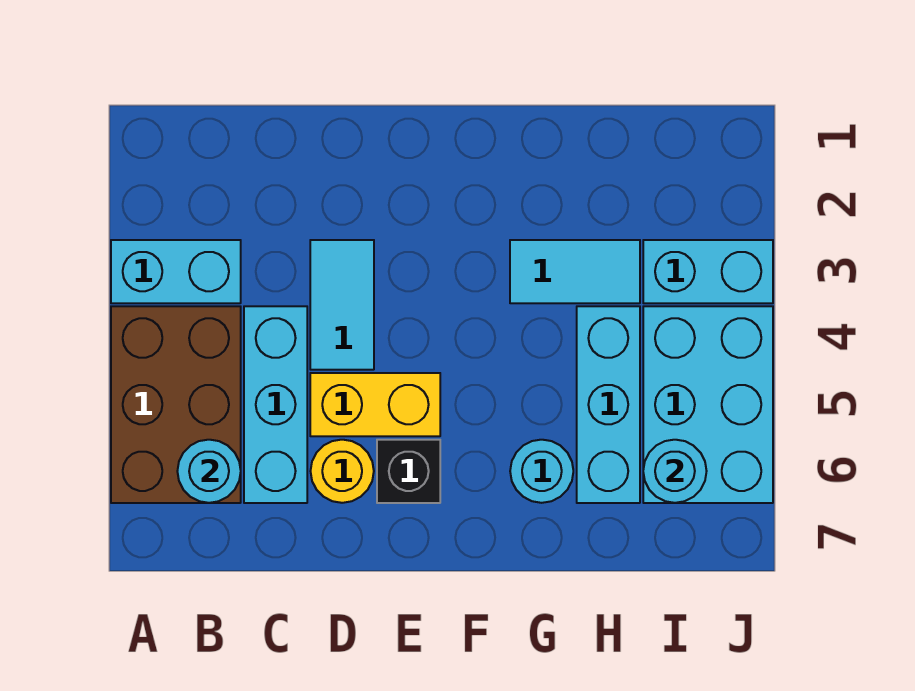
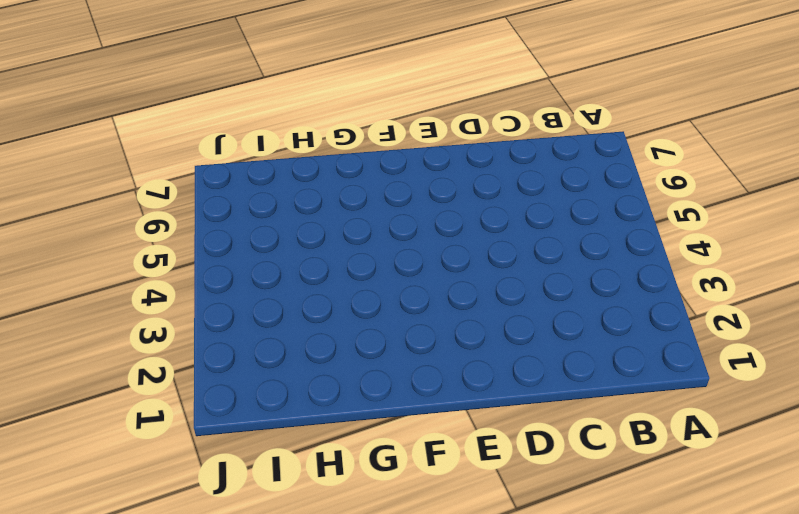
none -> cyan brick A3:B3 level 1
none -> brown brick A4:B6 level 1
none -> cyan brick C4:C6 level 1

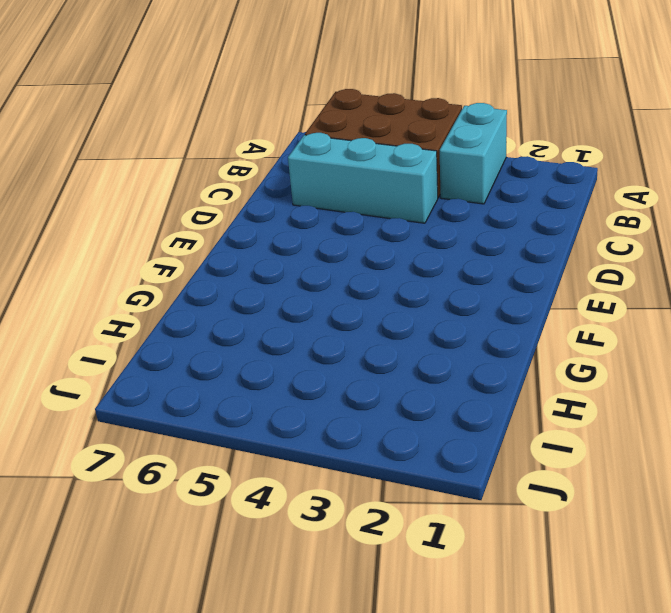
none -> cyan tile D3:D4 level 1
none -> yellow brick D5:E5 level 1
none -> yellow round brick D6 level 1

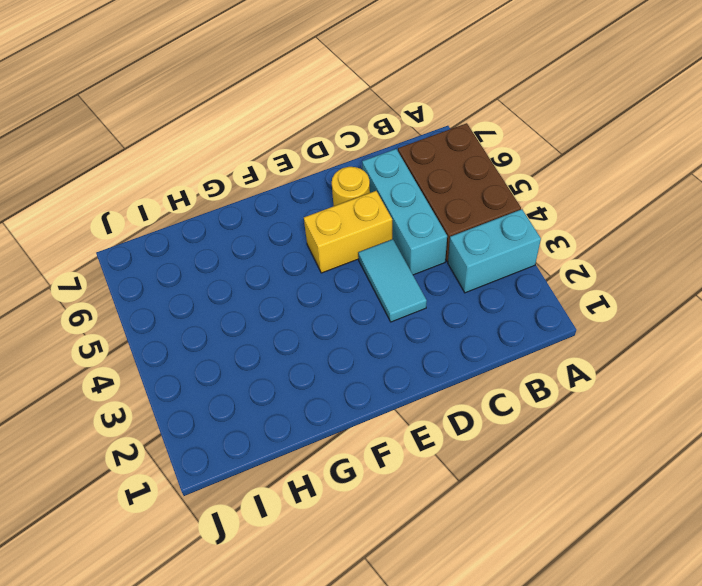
none -> black brick E6 level 1
none -> cyan tile G3:H3 level 1
none -> cyan round brick G6 level 1

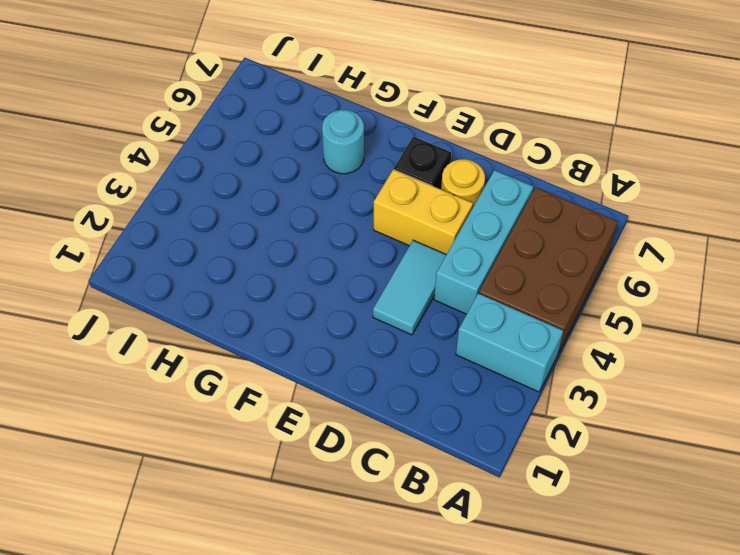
none -> cyan tile G3:H3 level 1
none -> cyan brick H4:H6 level 1
none -> cyan brick I3:J3 level 1

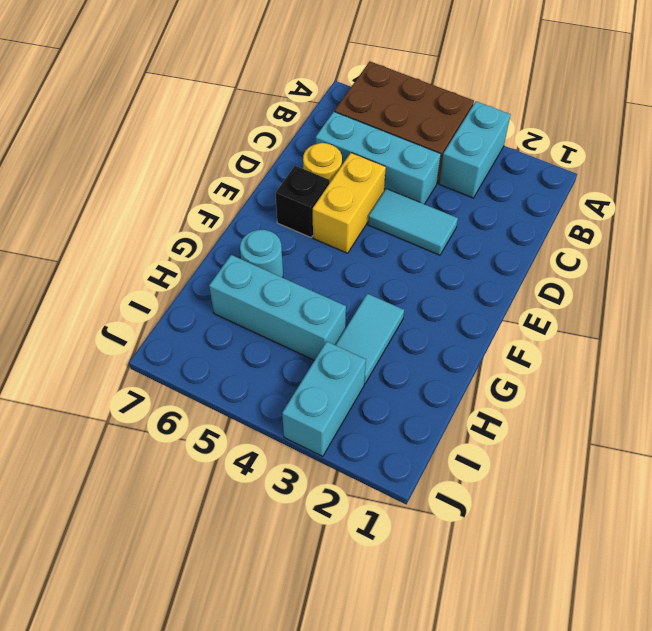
none -> cyan brick I4:J6 level 1
none -> cyan round brick B6 level 2
none -> cyan round brick I6 level 2

